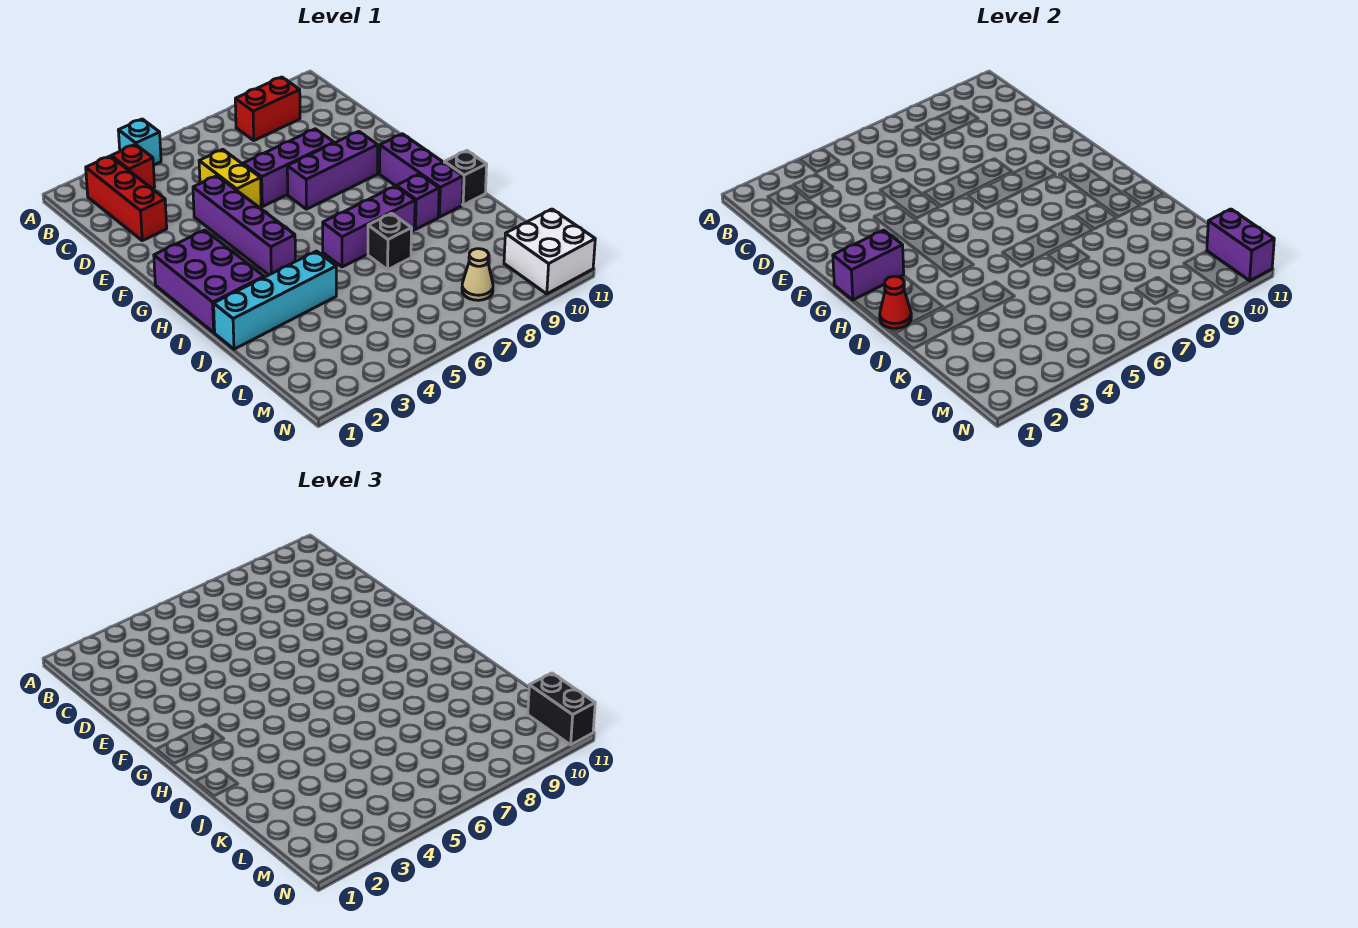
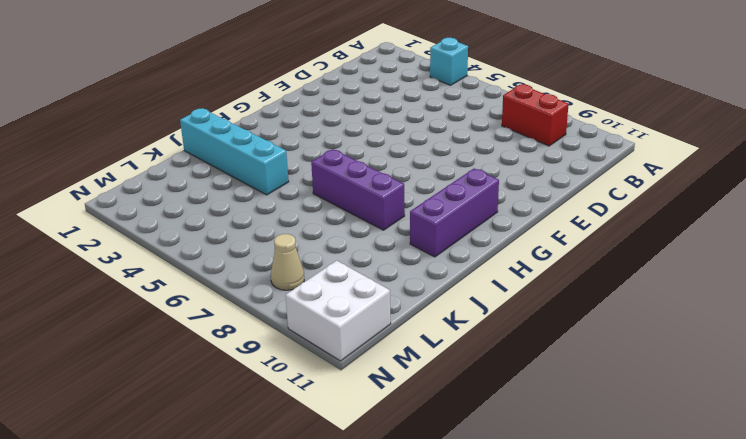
none -> red brick B2:D2 level 1
none -> red brick B3 level 1
none -> yellow brick D5:E5 level 1

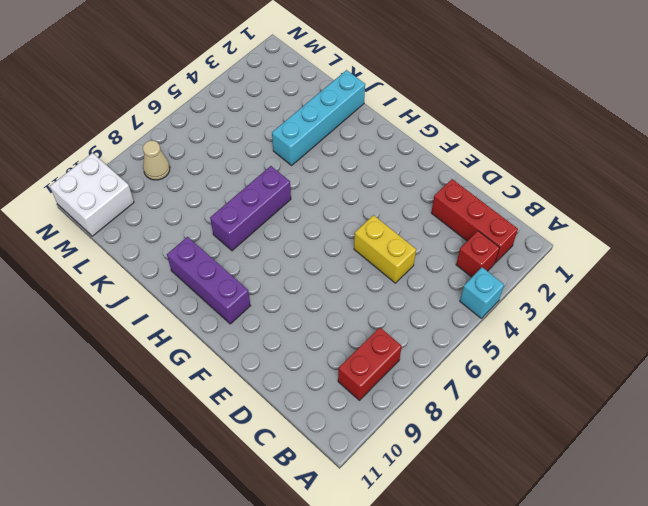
none -> purple brick E4:H4 level 1
none -> purple brick E6:E8 level 1
none -> purple brick F7:F9 level 1

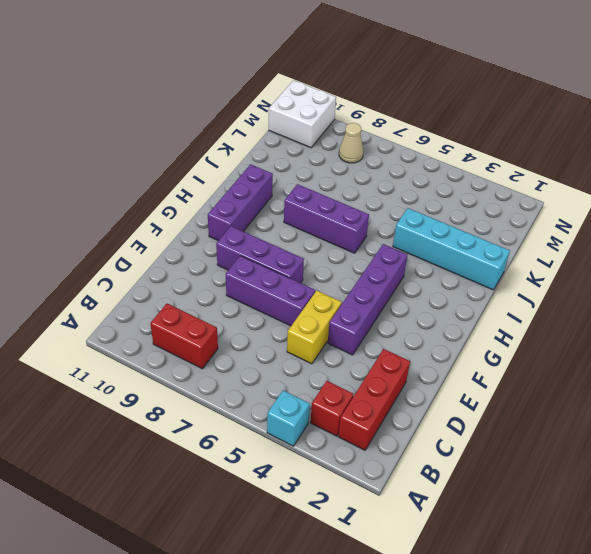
none -> purple brick G1:I2 level 1
none -> purple brick I9 level 1
none -> black brick I11 level 1

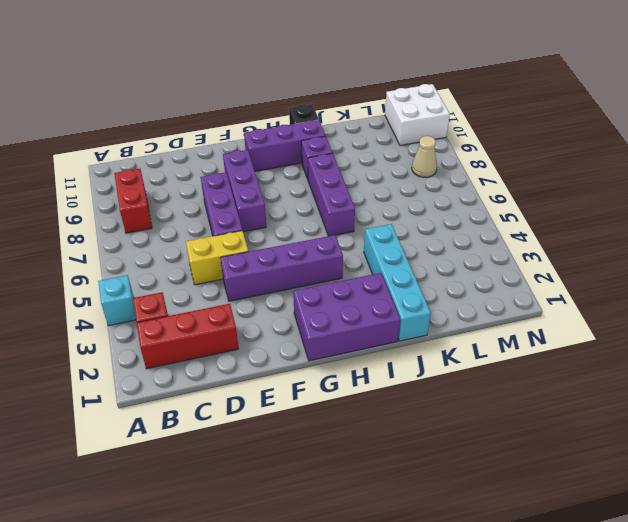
none -> black brick J7 level 1
none -> purple brick G1:G2 level 2
none -> red cone I1 level 2

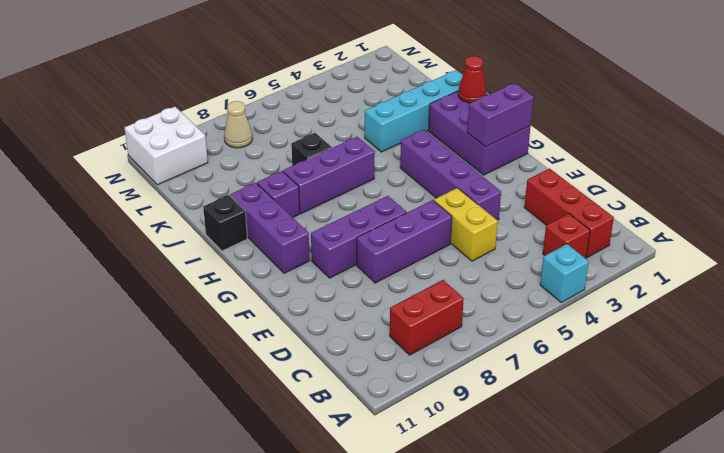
none -> purple brick M11:N11 level 2
none -> black brick M11:N11 level 3

